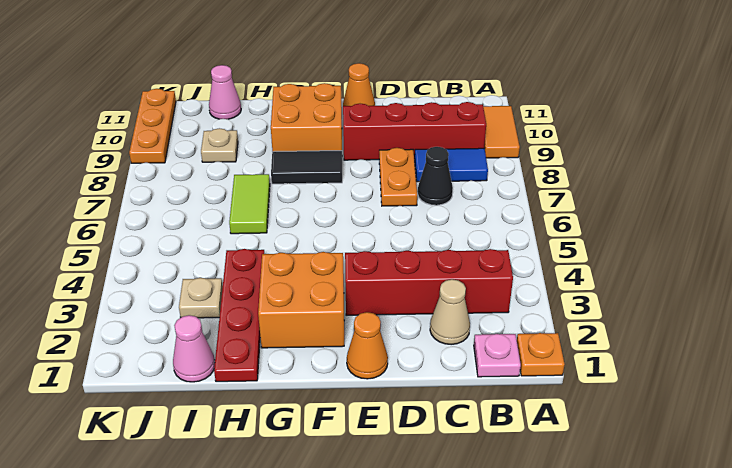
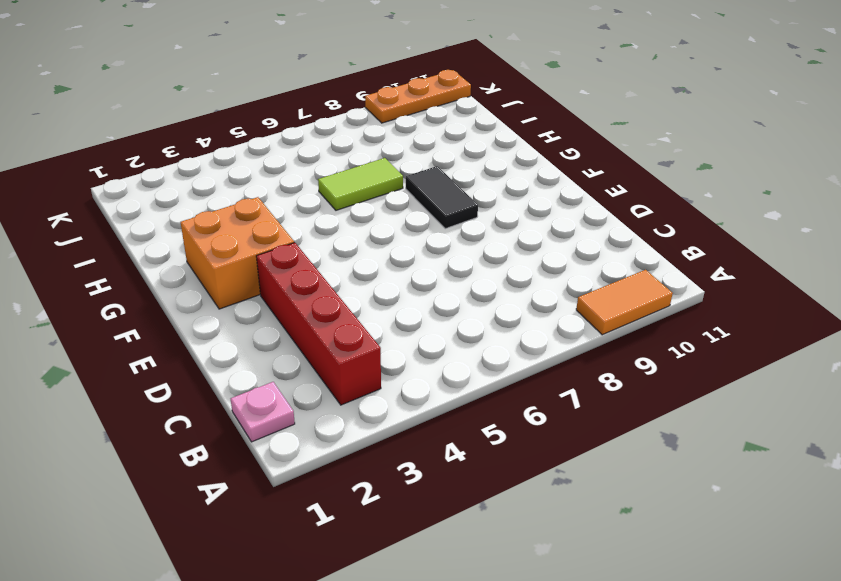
none -> orange plate A1 level 1
none -> blue tile B8:C8 level 1
none -> red brick B9:E9 level 1

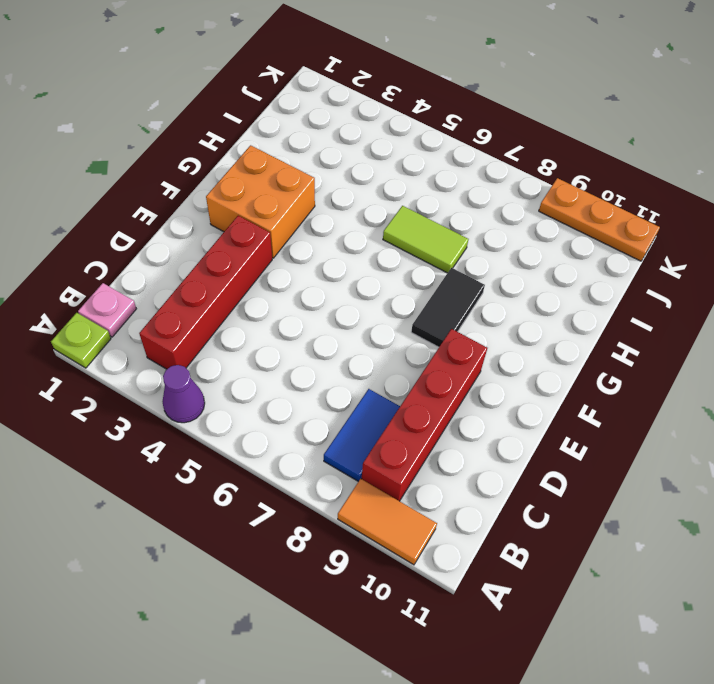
lime plate A1 level 1 -> orange plate A1 level 1
purple cone A4 level 1 -> none
none -> tan cone C2 level 1
none -> black cone C7 level 1
none -> orange plate D7:D8 level 1

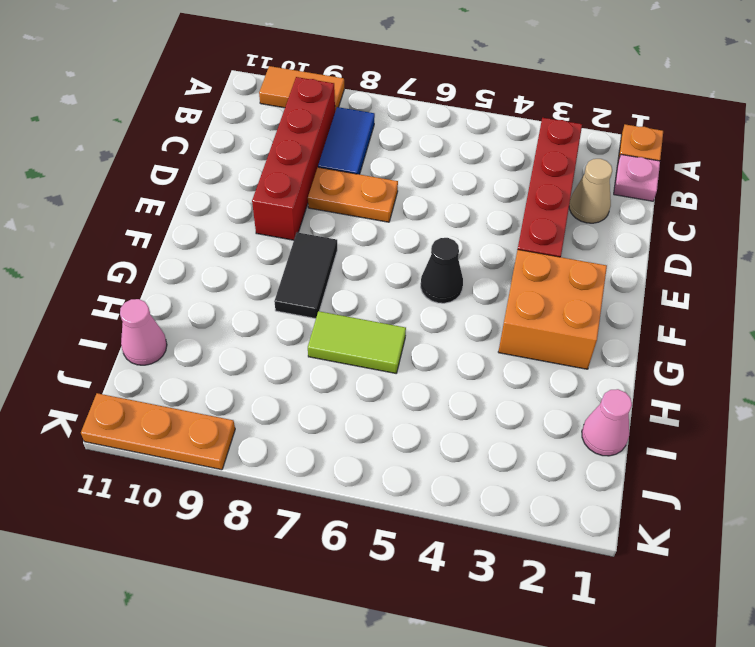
black cone F5 level 1 -> black cone C7 level 1
none -> orange cone E1 level 1
none -> orange cone E11 level 1
none -> orange brick F9:G10 level 1

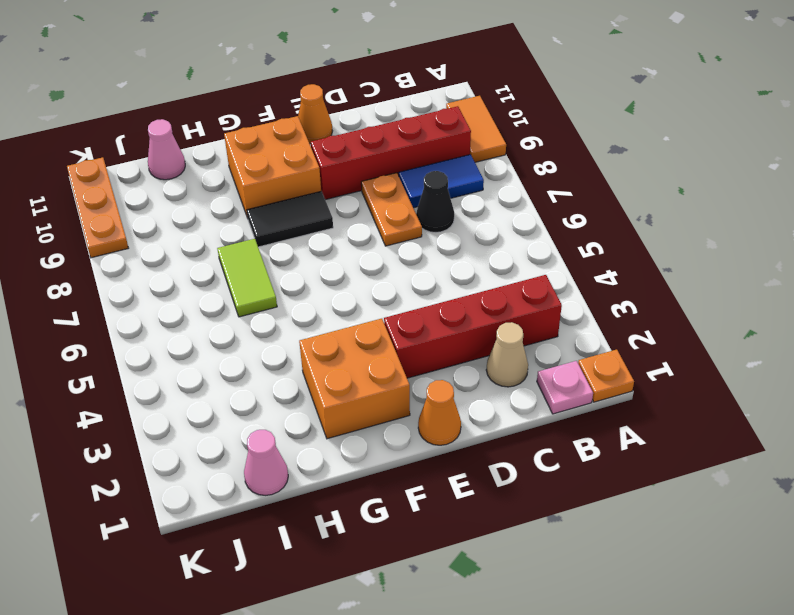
none -> red plate H1:H4 level 1
none -> tan plate I3 level 1
none -> tan plate I9 level 1

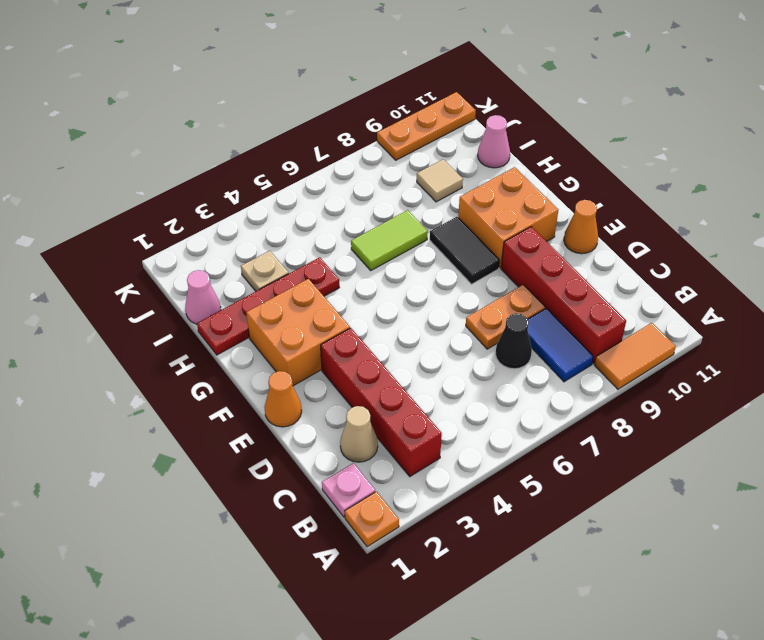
tan tile I9 level 1 -> tan plate I9 level 1

